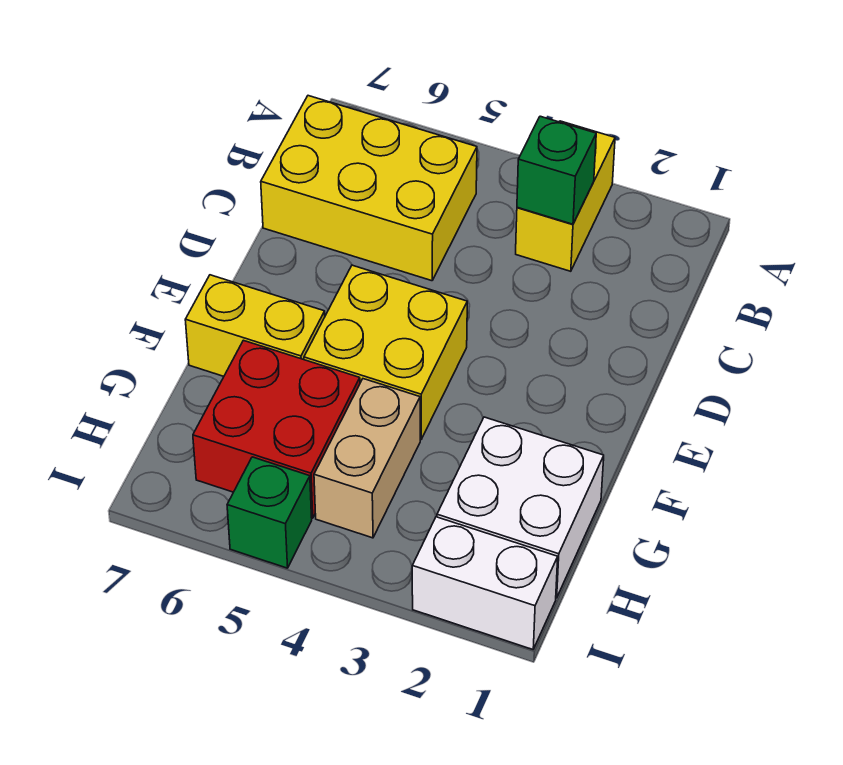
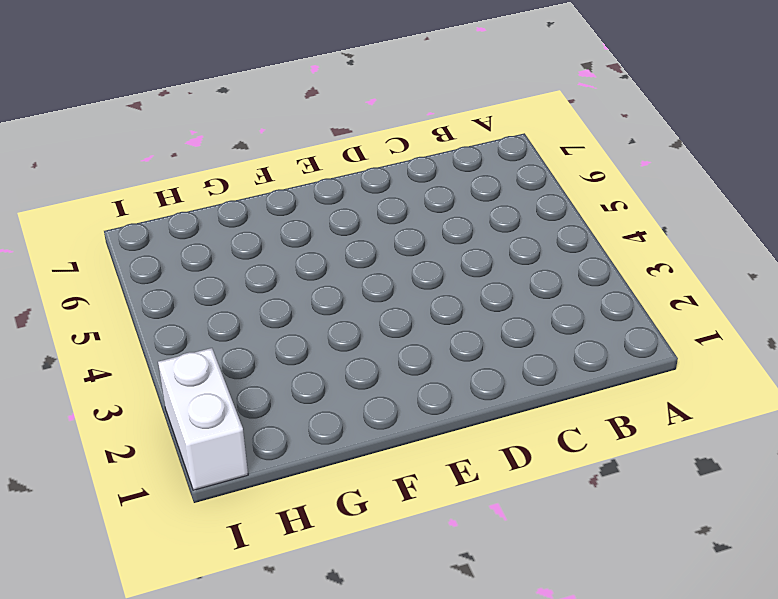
none -> yellow brick A3:B3 level 1
none -> yellow brick B5:C7 level 1

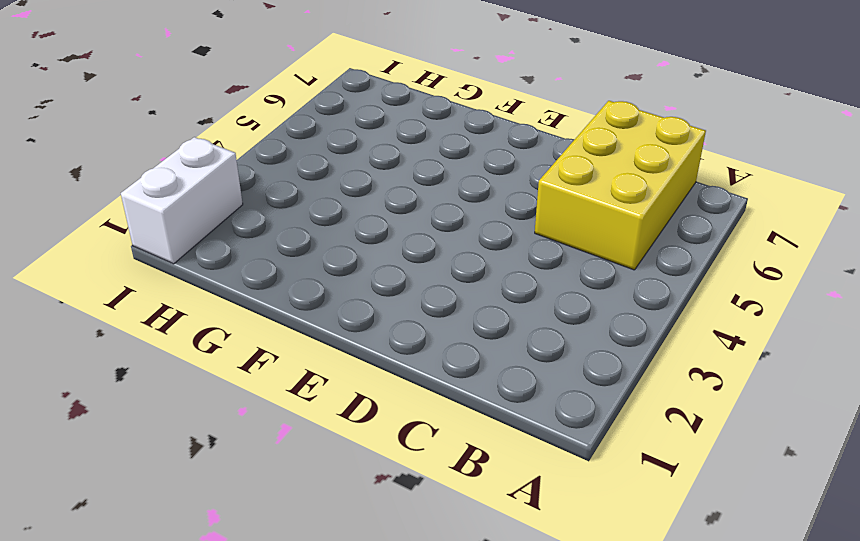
none -> yellow brick A3:B3 level 1
none -> yellow brick E4:F5 level 1

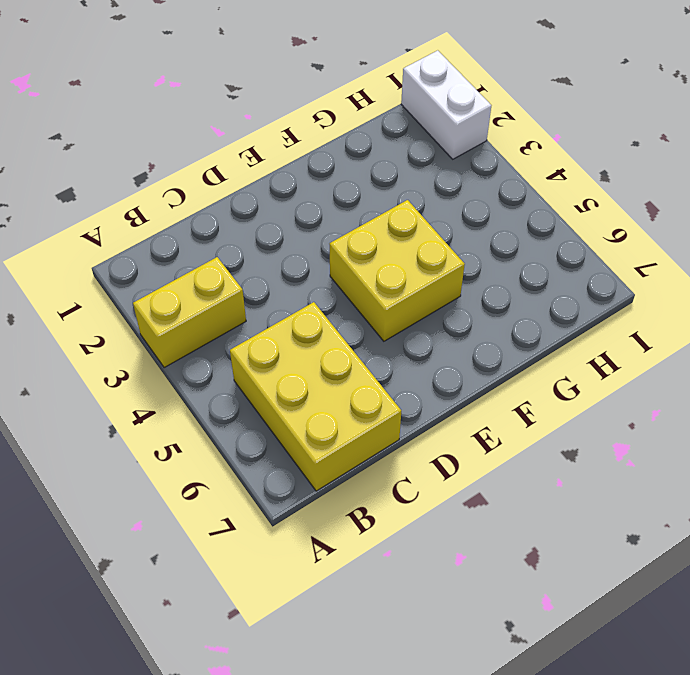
none -> yellow brick F6:F7 level 1
none -> white brick G1:H2 level 1

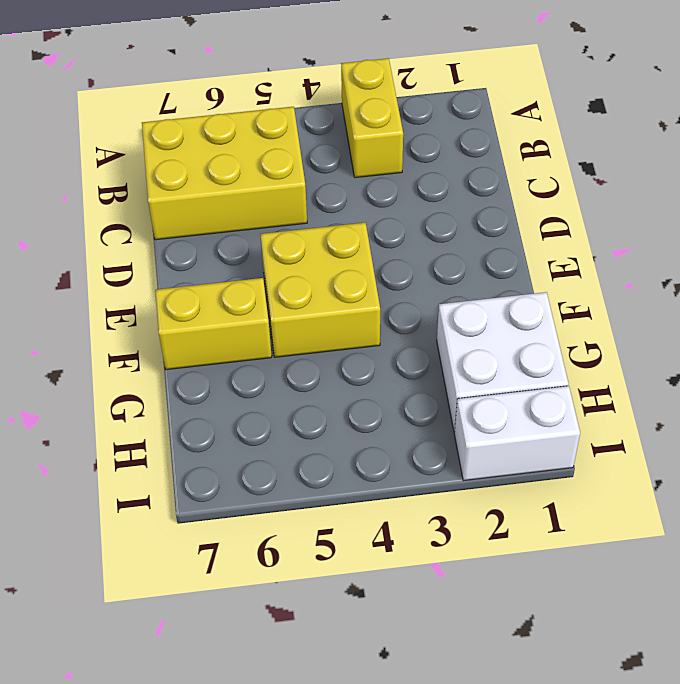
none -> tan brick G4:H4 level 1
none -> red brick G5:H6 level 1

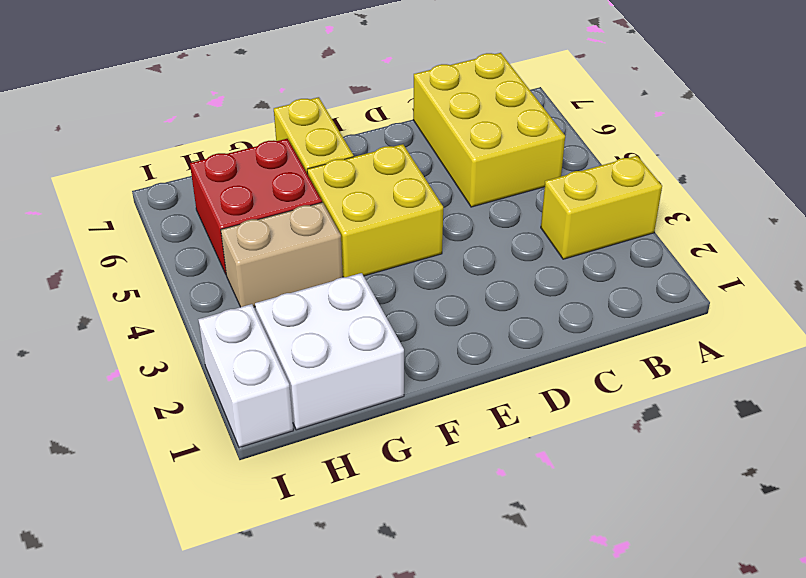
none -> green brick I5 level 1
none -> green brick B3 level 2

